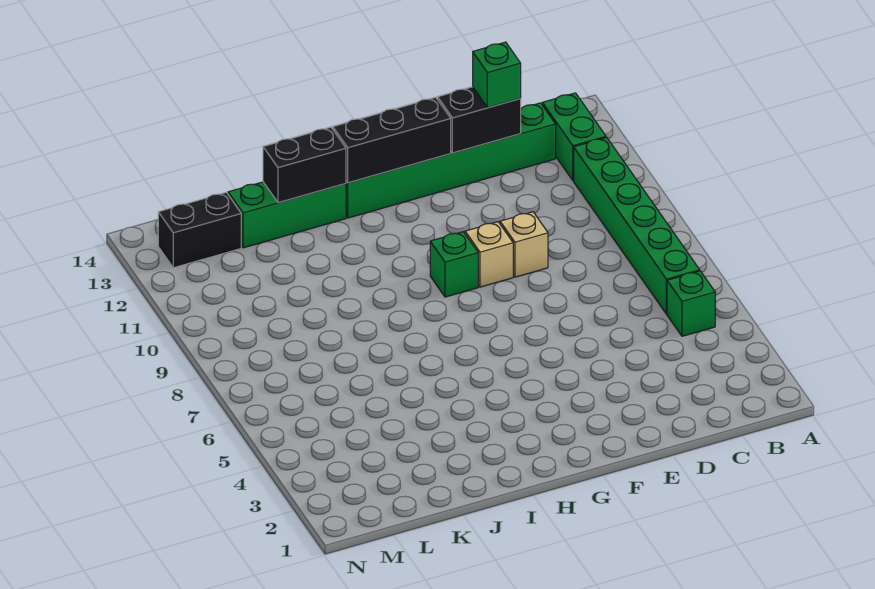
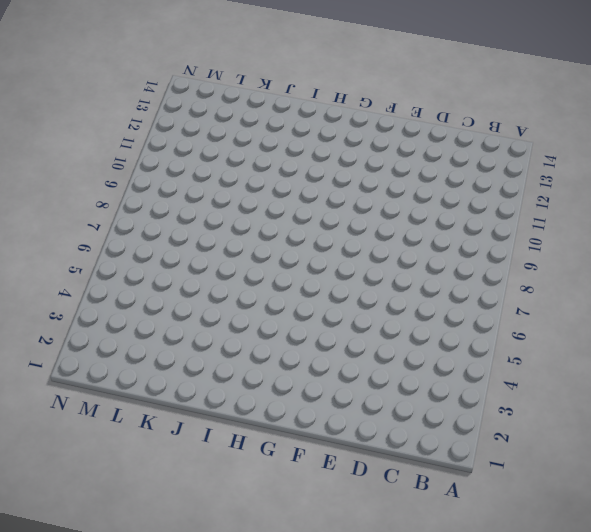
none -> green brick B5 level 1
none -> green brick B6:B11 level 1
none -> green brick B12:B13 level 1

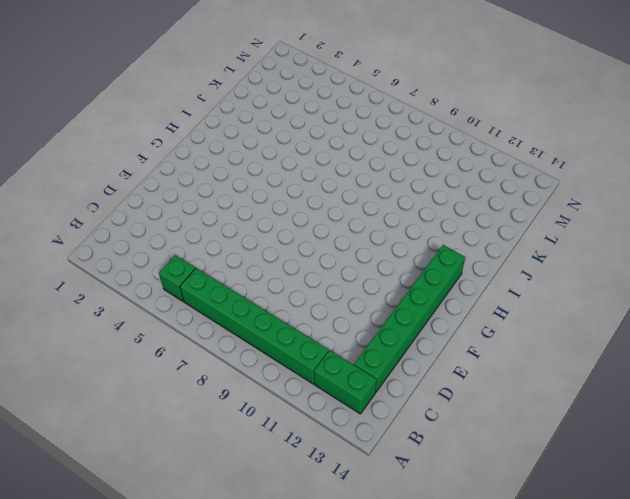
none -> tan brick E9 level 1
none -> tan brick F9 level 1
none -> green brick G9 level 1

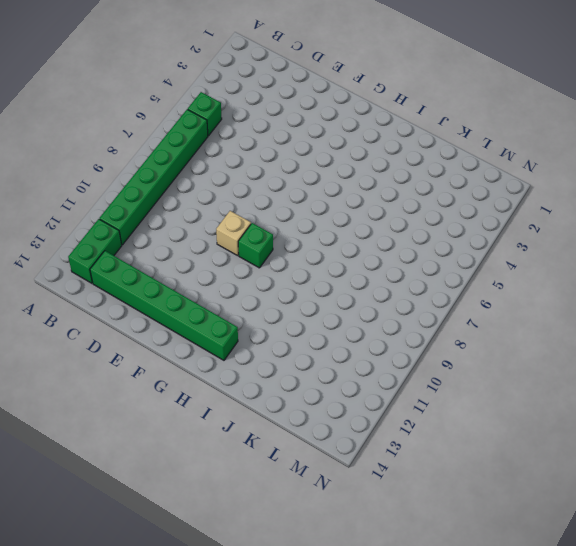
none -> tan brick E9 level 1
none -> green brick I13:K13 level 1
none -> black brick L13:M13 level 1

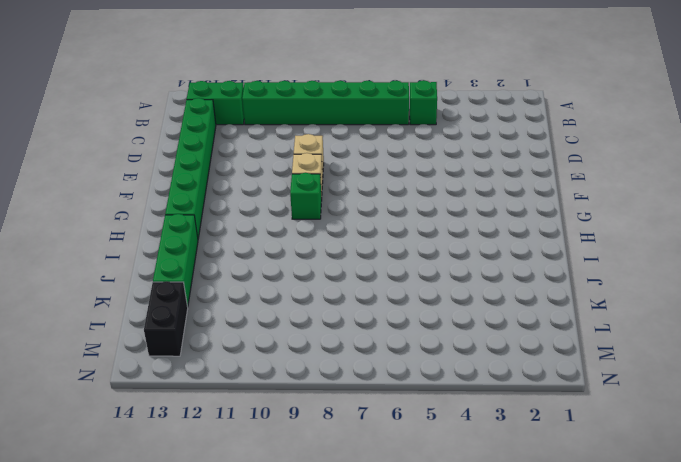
none -> black brick D13:E13 level 2
none -> black brick F13:H13 level 2
none -> black brick I13:J13 level 2

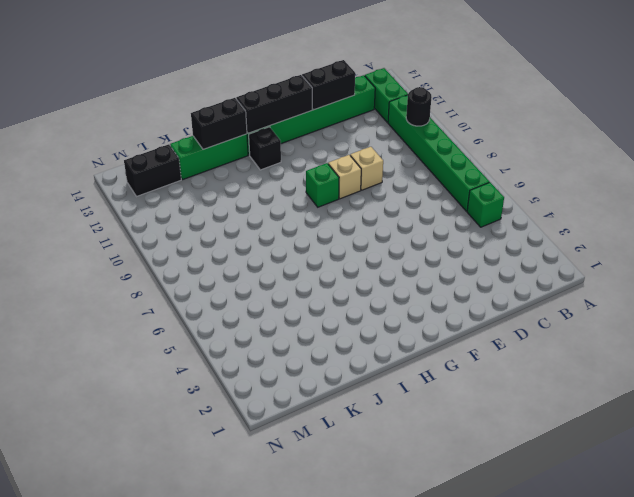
black round brick B10 level 2 -> none
black brick H12 level 1 -> none
none -> green brick D13 level 3

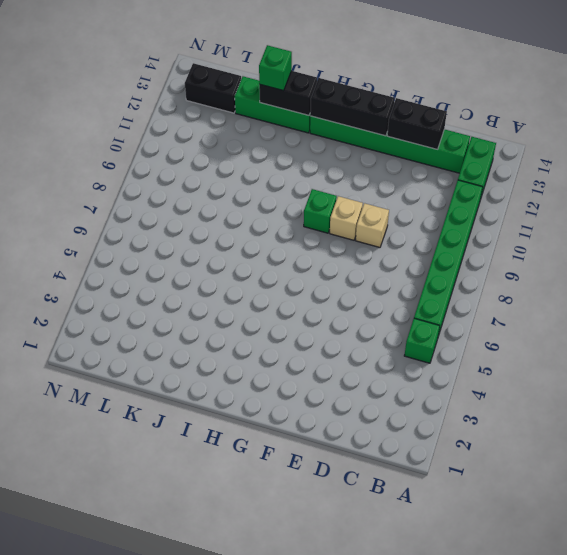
green brick J13 level 3 -> green brick D13 level 3

